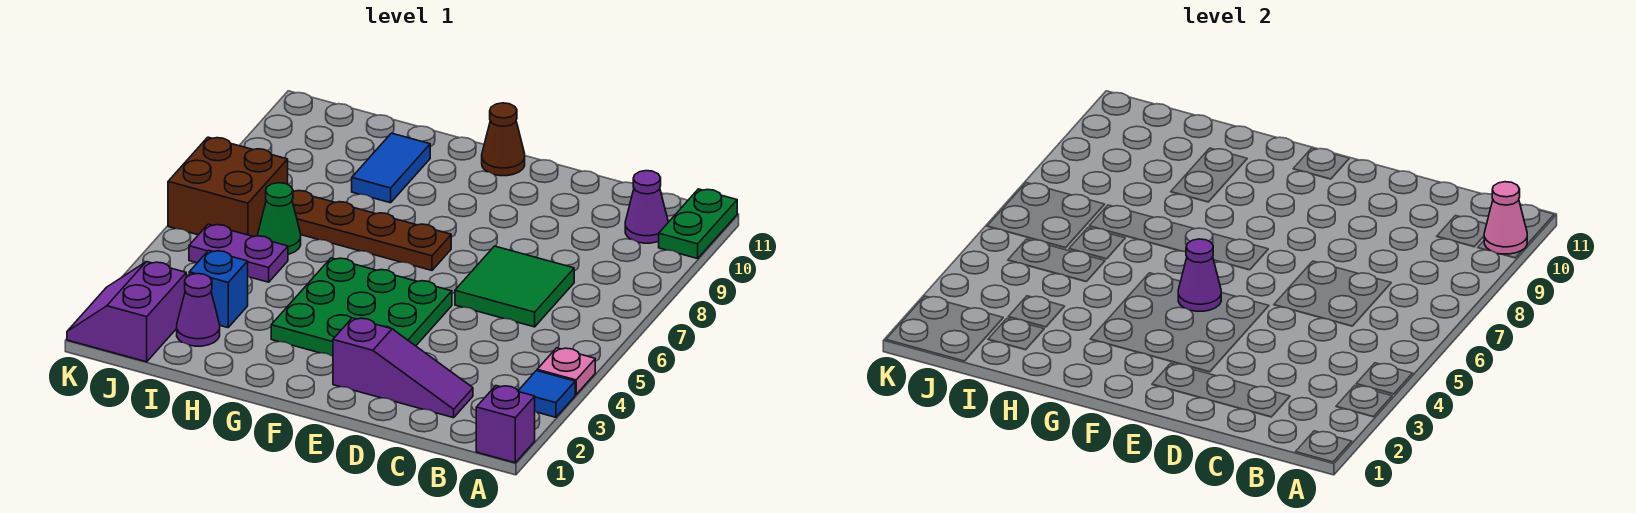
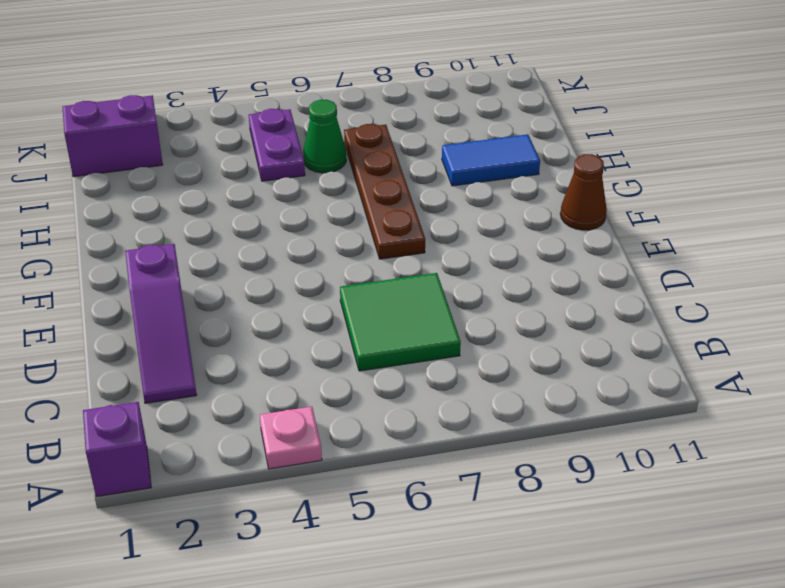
none -> blue tile A3 level 1
none -> green plate A10:A11 level 1
none -> purple cone B10 level 1

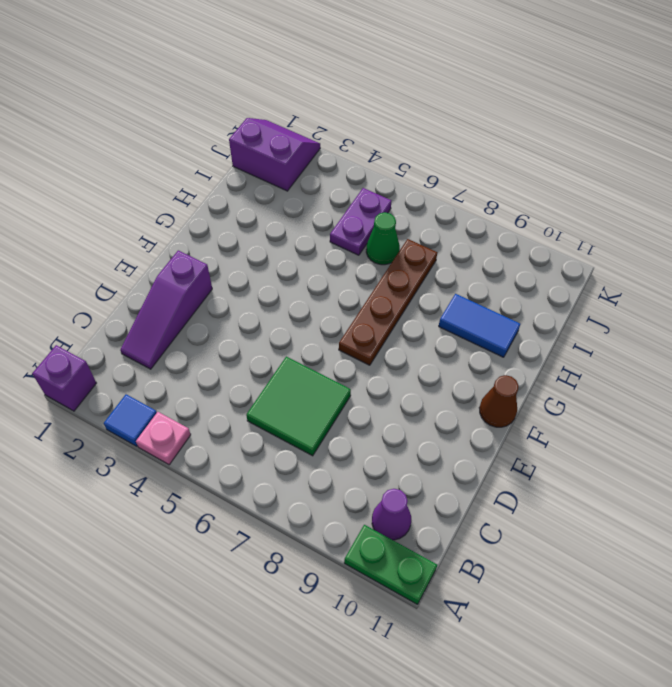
none -> green plate E3:G5 level 1
none -> purple cone I2 level 1
none -> blue brick I3 level 1

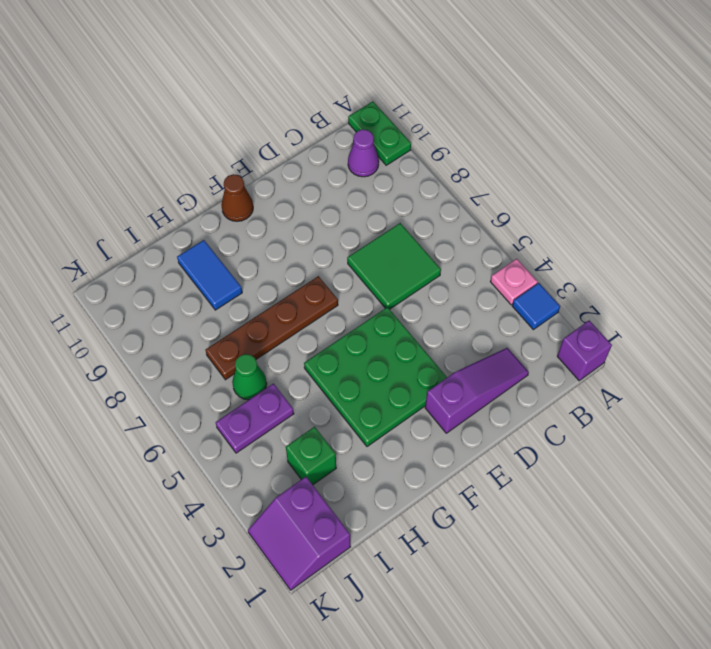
green brick I3 level 1 -> blue brick I3 level 1
none -> purple cone I2 level 1
none -> brown brick J6:K7 level 1
none -> pink cone A10 level 2

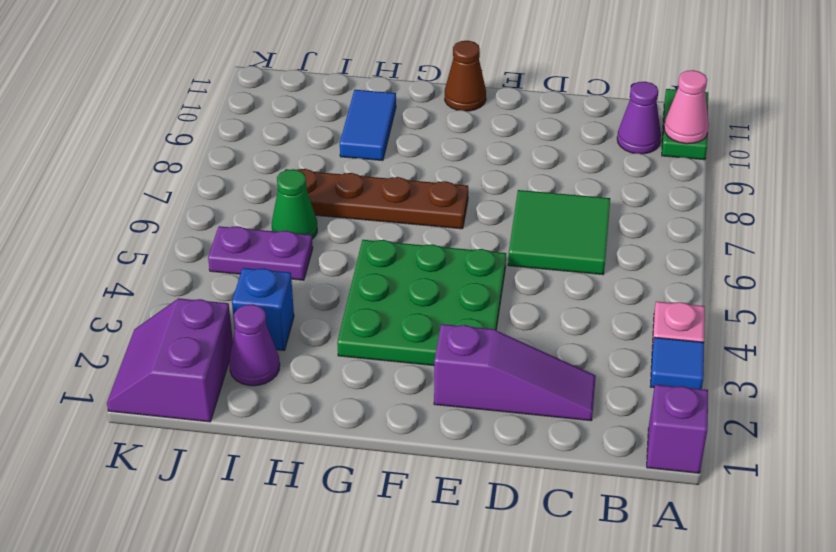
none -> brown brick J6:K7 level 1
none -> purple cone F5 level 2

